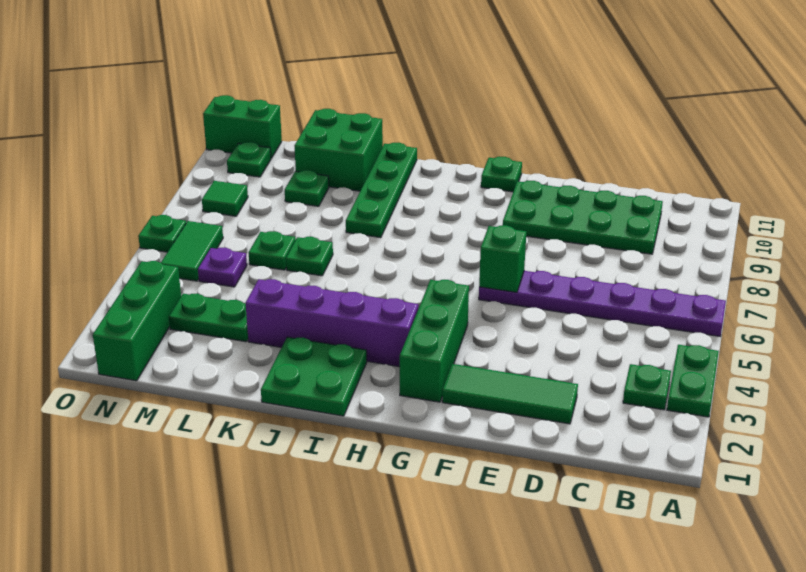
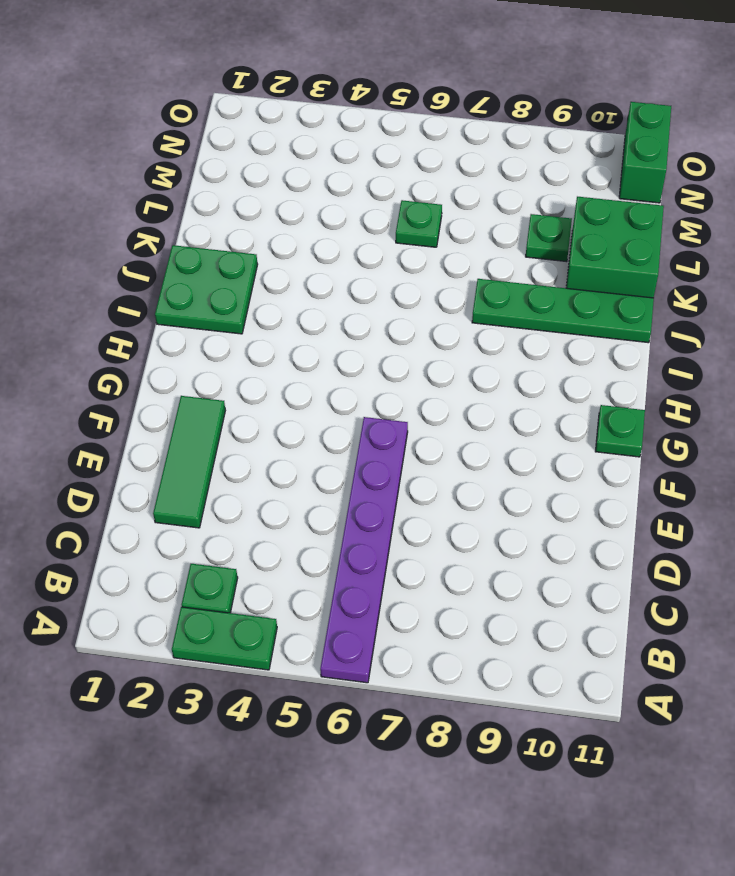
none -> green plate C9:F10 level 1
none -> green brick G2:G4 level 1
none -> purple brick H3:K3 level 1

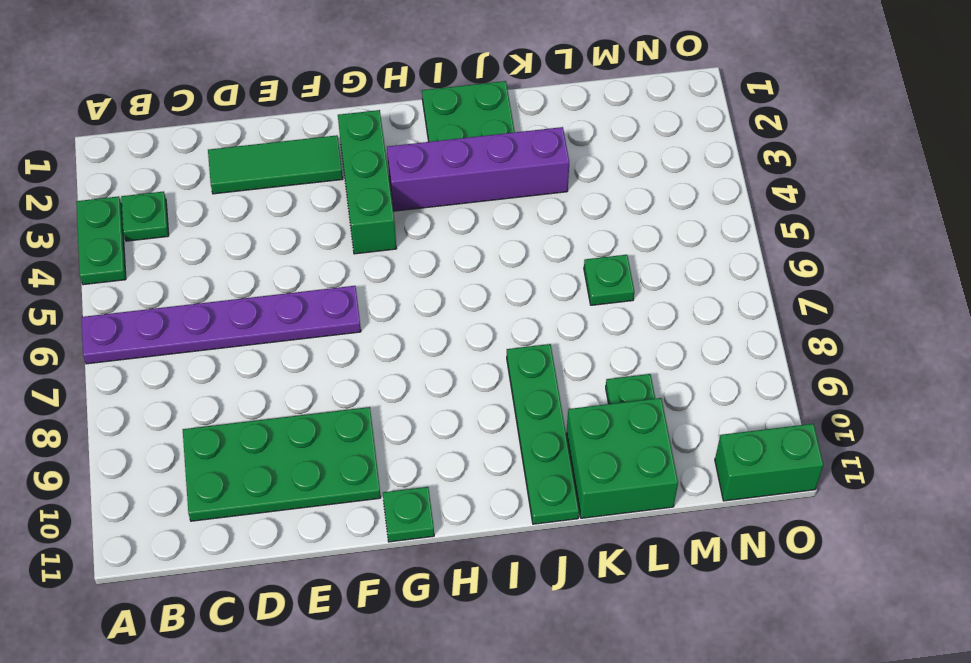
none -> green plate K6 level 1
none -> green plate L3:M3 level 1
none -> purple plate M5 level 1

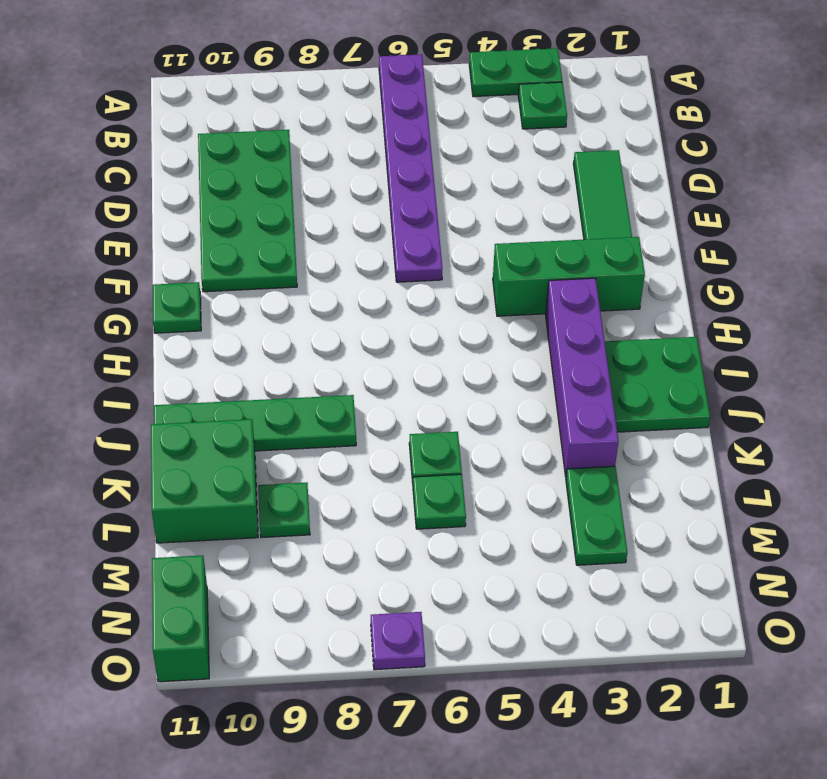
purple plate O7 level 1 -> purple plate M5 level 1
none -> green brick N1:N3 level 1
none -> green tile N5:N6 level 1
none -> green tile N8 level 1

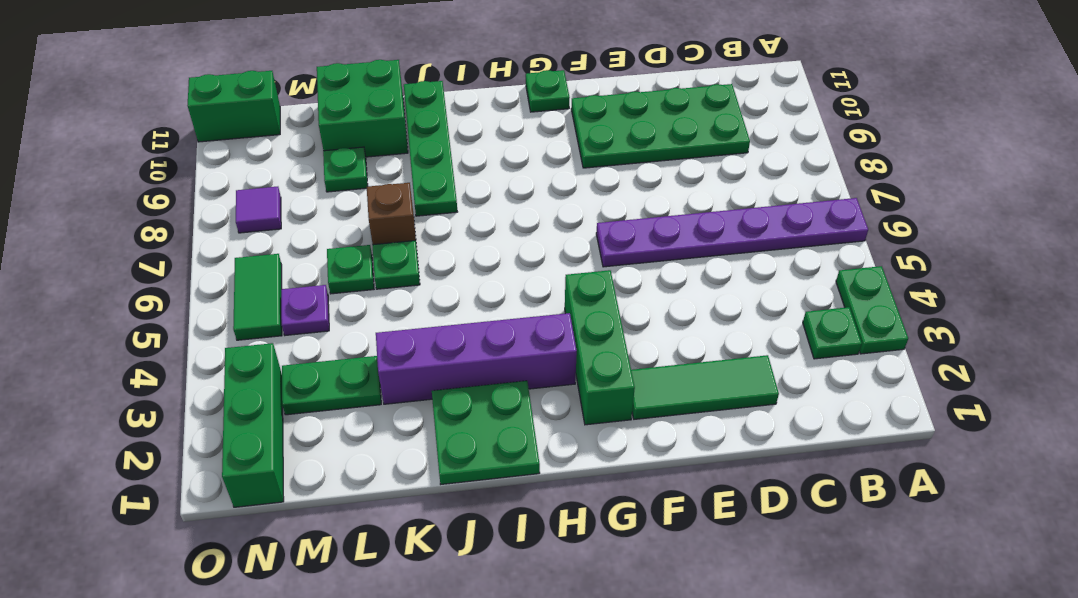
brown brick K7 level 1 -> none
purple tile N8 level 1 -> green tile N8 level 1
none -> green plate N10 level 1
none -> green plate O6 level 1
none -> green brick F6 level 2

